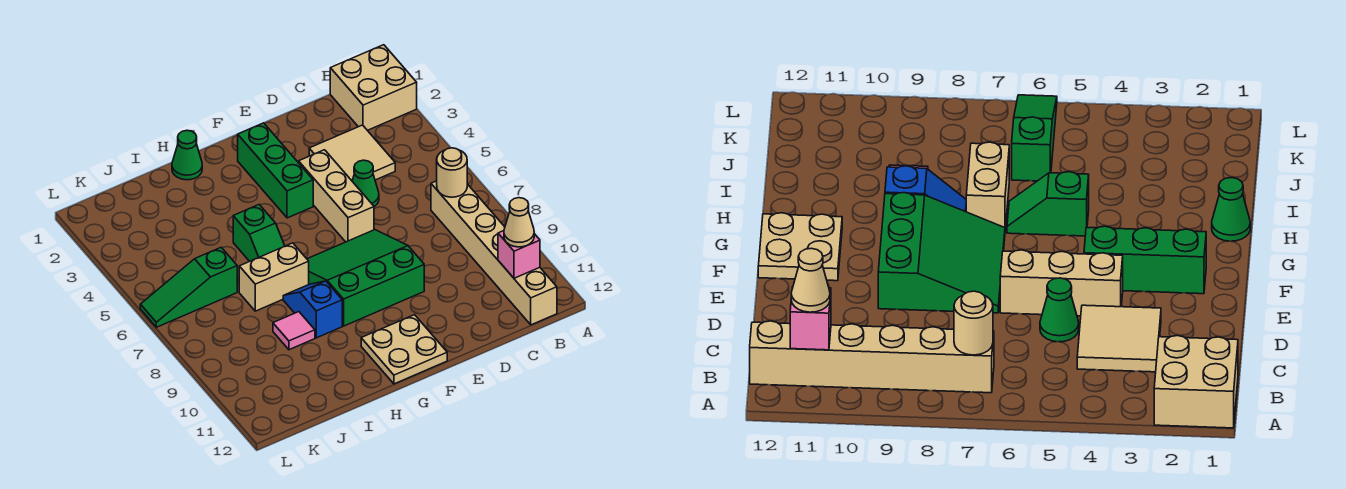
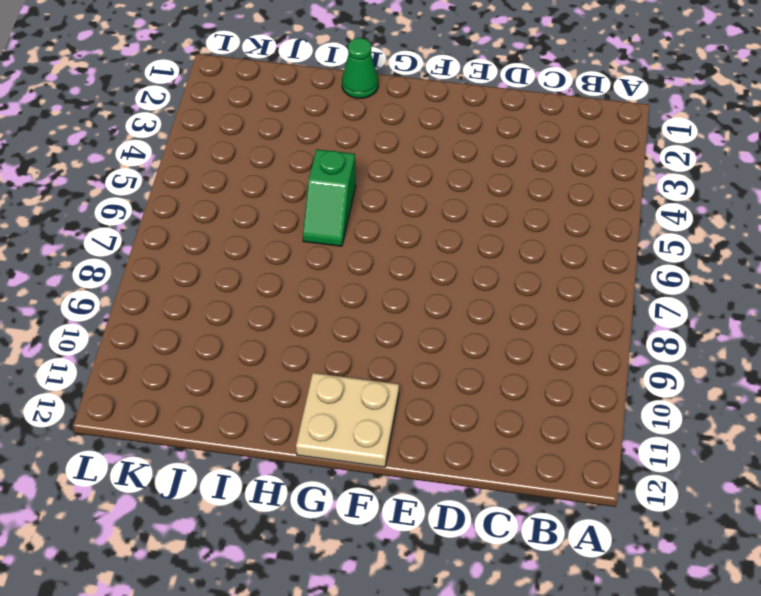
none -> tan brick A1:B2 level 1
none -> tan brick B7:B12 level 1
none -> tan tile C3:D4 level 1

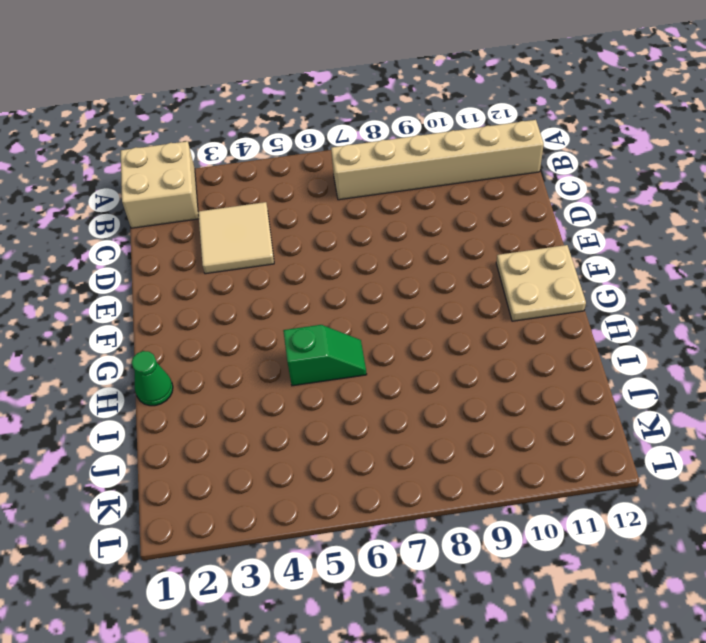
none -> green cone D5 level 1
none -> tan brick E4:E6 level 1
none -> green slope E7:G9 level 1 top 9

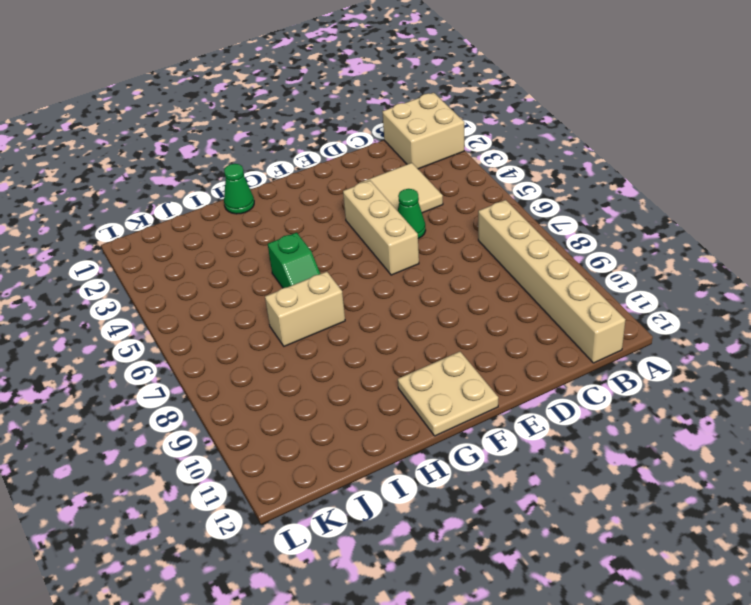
none -> green slope E7:G9 level 1 top 9
none -> green brick F2:F4 level 1
none -> blue slope H8:H9 level 1 top 9

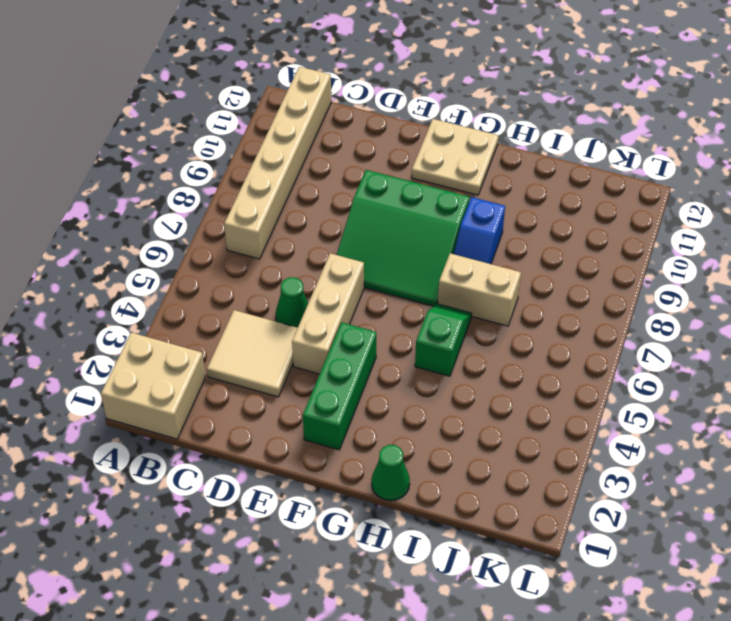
none -> pink tile I9 level 1
none -> green slope J6:L6 level 1 top J
none -> tan round brick B7 level 2

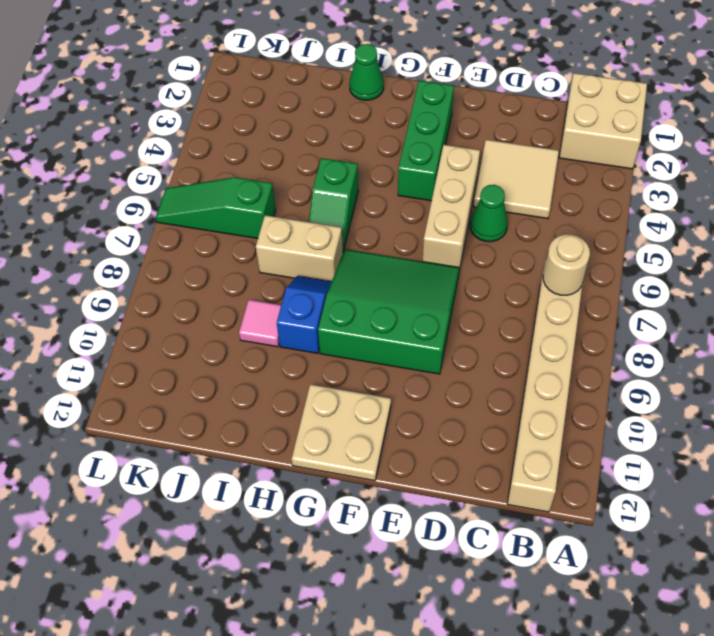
none -> pink brick B11 level 2
none -> tan cone B11 level 3

